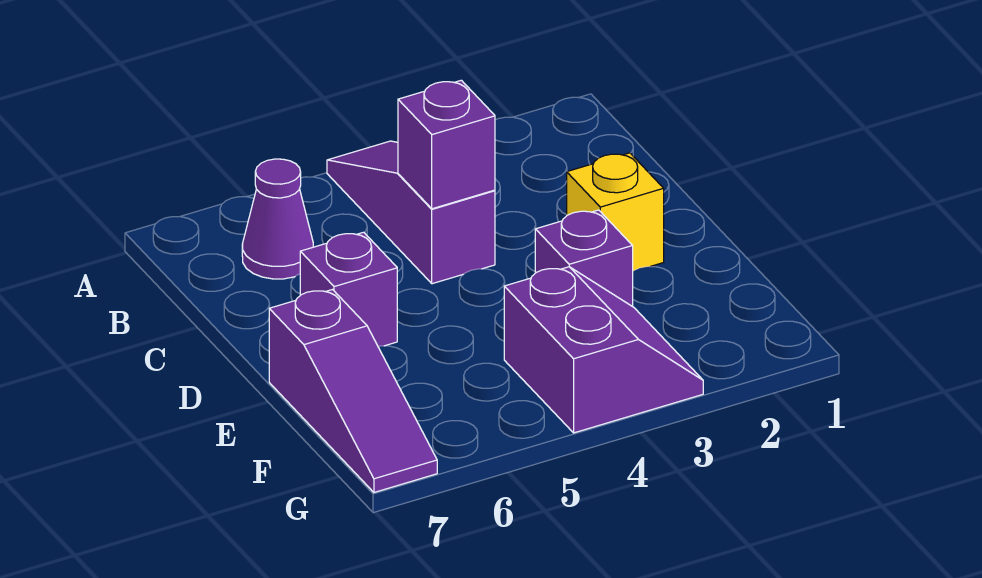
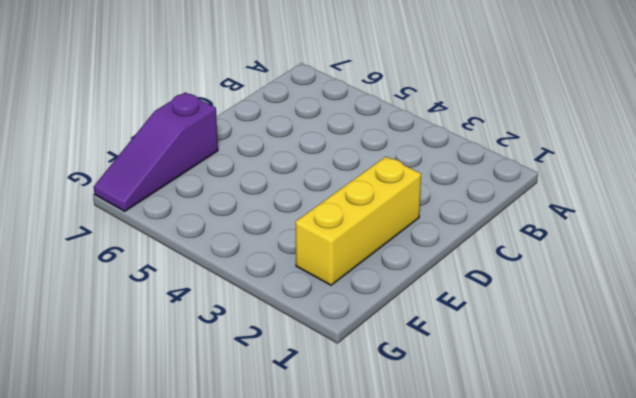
yellow brick D2:F2 level 1 -> yellow brick D2 level 1
none -> purple slope A4:C4 level 1 top C
none -> purple cone B6 level 1

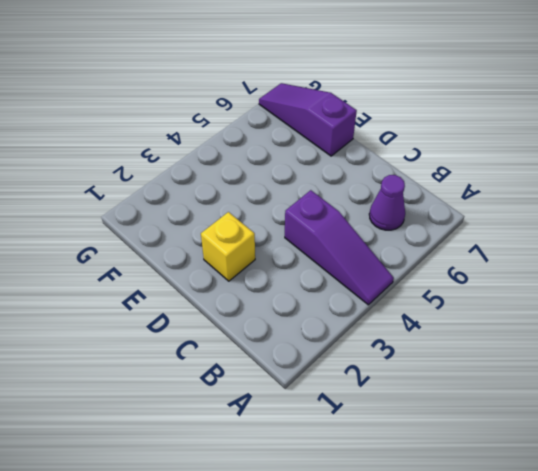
none -> purple brick D6 level 1
none -> purple brick E3 level 1

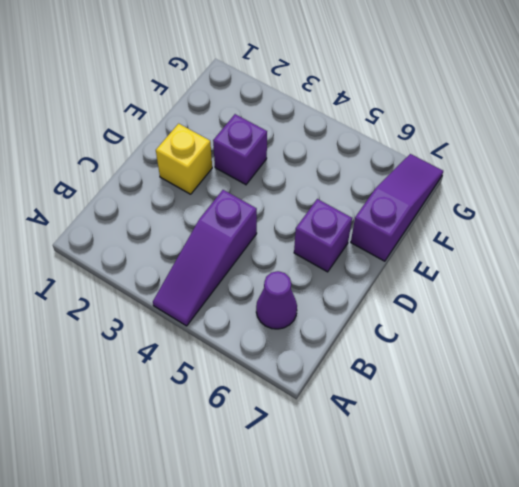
none -> purple slope F3:G4 level 1 top 4
none -> purple brick C4 level 2

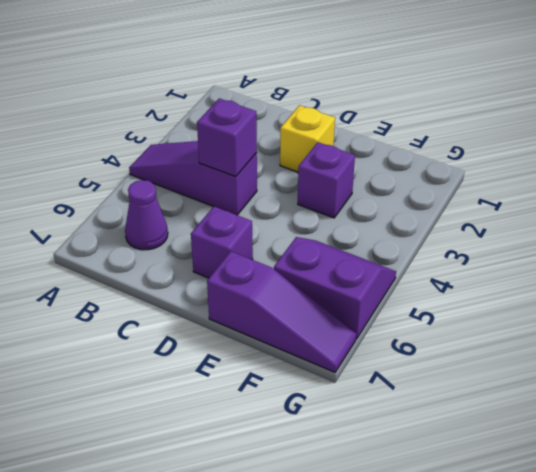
purple slope F5:G6 level 1 top 6 -> purple slope F3:G4 level 1 top 4

